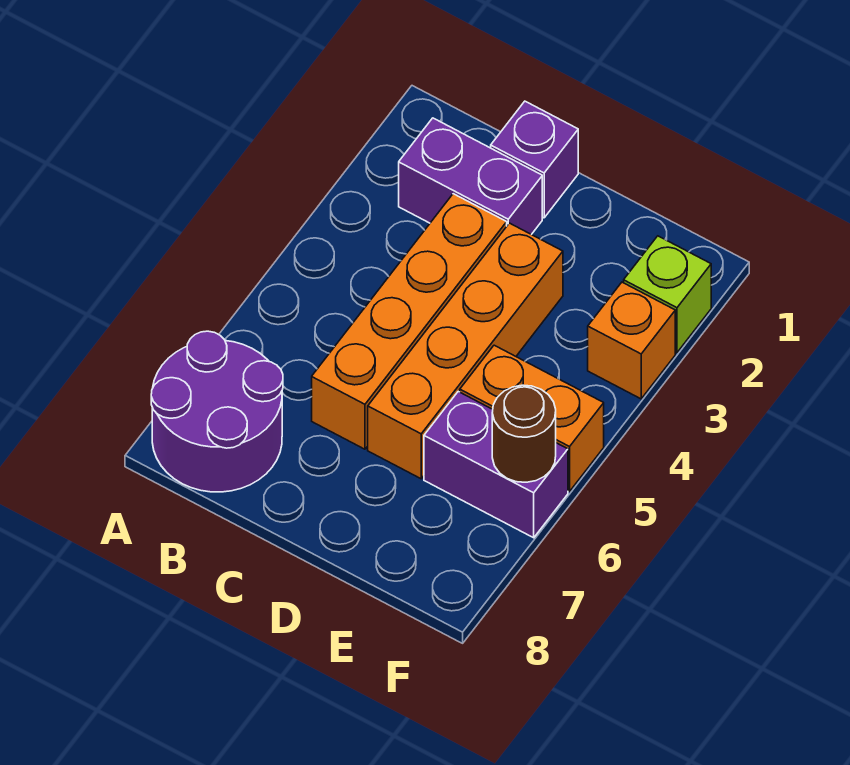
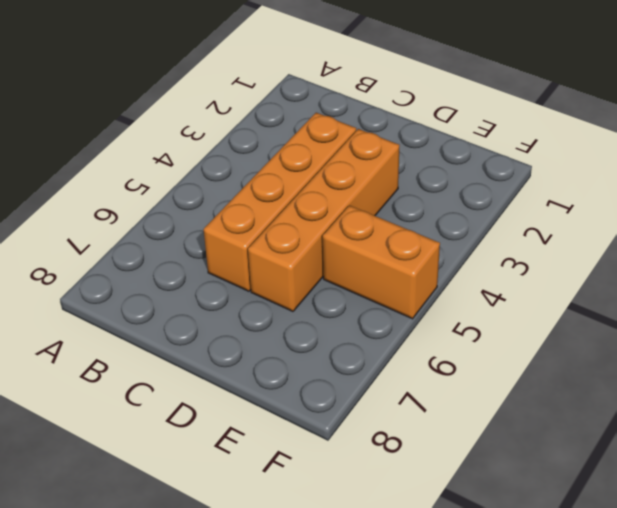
none -> purple round brick A7:B8 level 1
none -> purple brick B2:C2 level 1

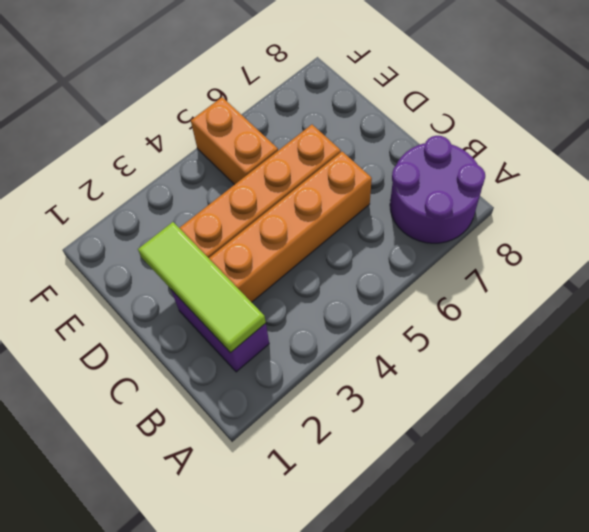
lime tile B2:D2 level 2 -> none
none -> purple brick C1 level 1
none -> purple brick E6:F6 level 1

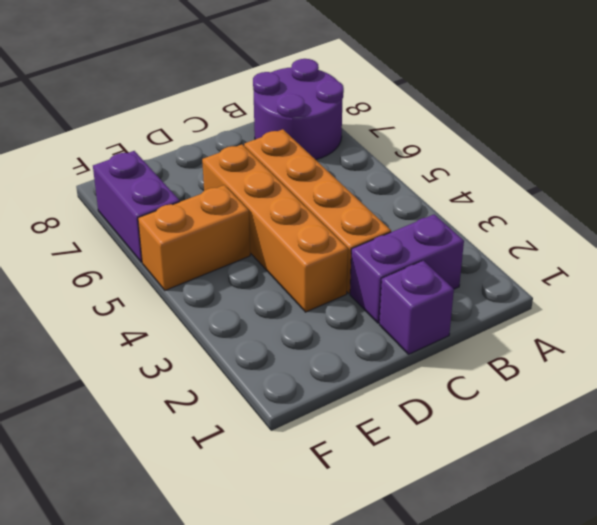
purple brick F6:F7 level 1 -> purple brick E6:F6 level 1
none -> lime brick F2 level 1
none -> orange brick F3 level 1

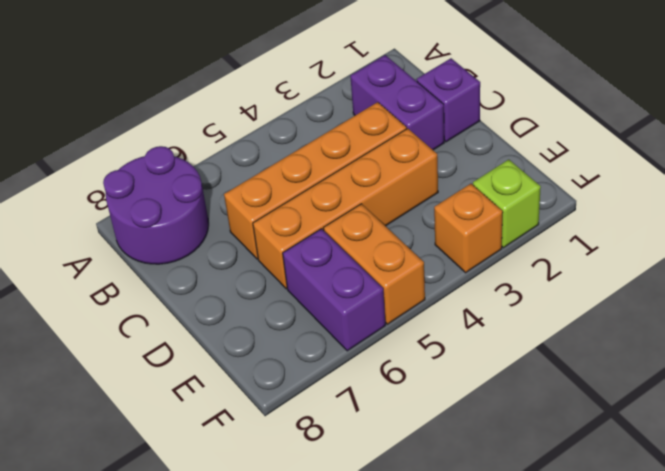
none -> brown round brick F6 level 2

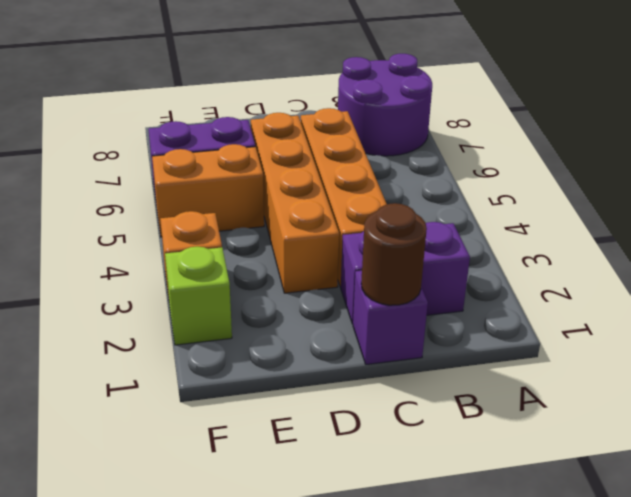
brown round brick C1 level 2 -> brown round brick F6 level 2

